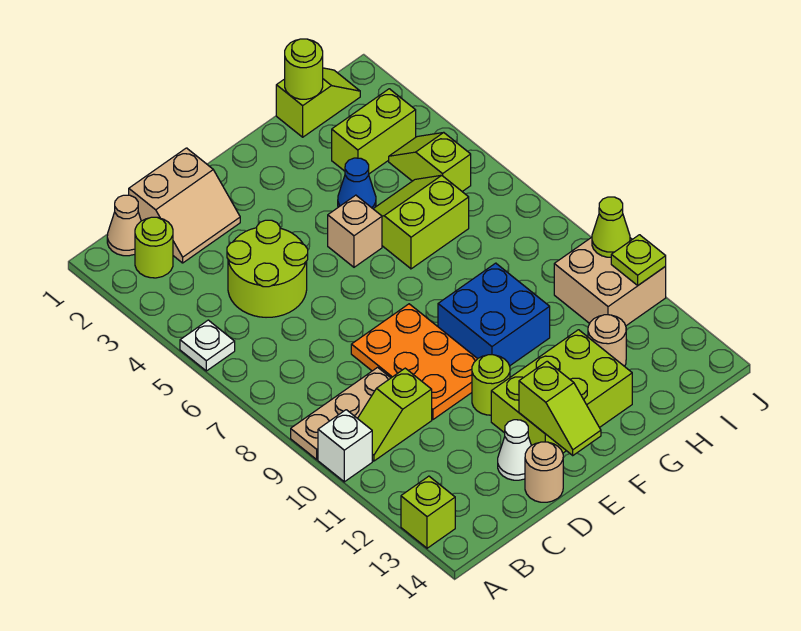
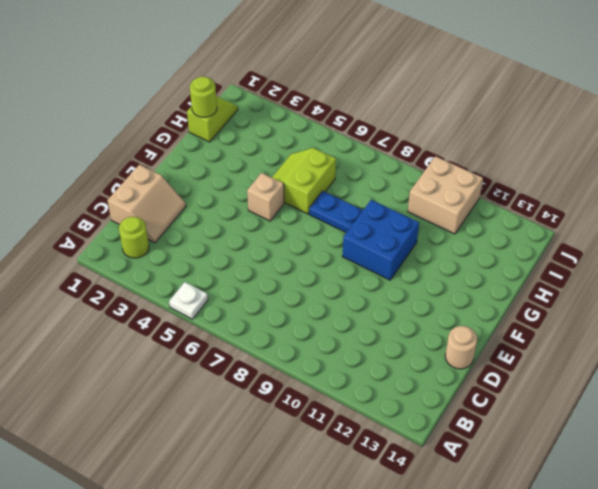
blue plate G7:G8 level 1 -> none
none -> tan plate A9:C9 level 1
none -> white brick A10 level 1
none -> lime brick A13 level 1

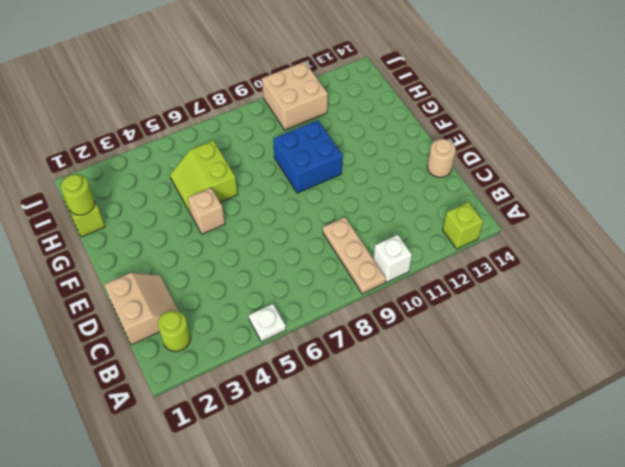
none -> tan cone B1 level 1
none -> lime slope B10:C10 level 1 top C
none -> lime round brick C4:D5 level 1

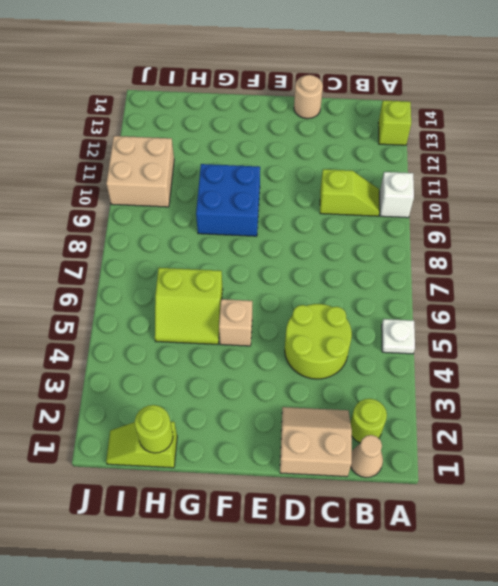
none -> tan plate A9:C9 level 1
none -> orange plate D8:E10 level 1
none -> white cone D13 level 1

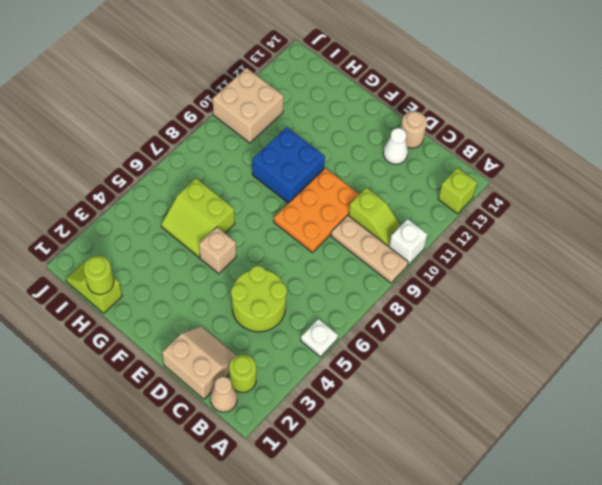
none -> lime round brick E11 level 1
none -> lime brick E12:G13 level 1
none -> blue cone G4 level 1

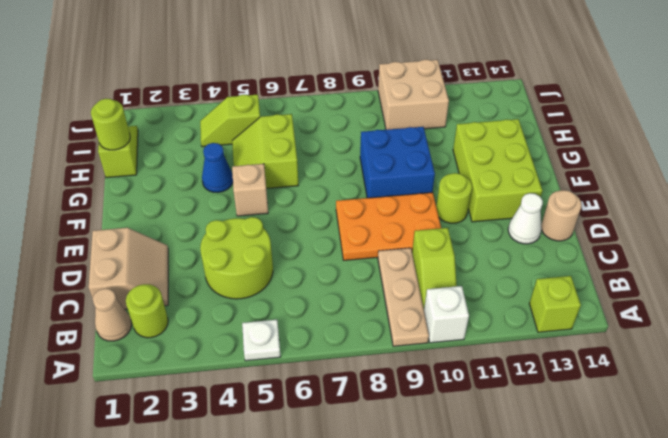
none -> lime brick H3:I3 level 1
none -> tan round brick H12 level 1
none -> lime slope E13:E14 level 2 top 13

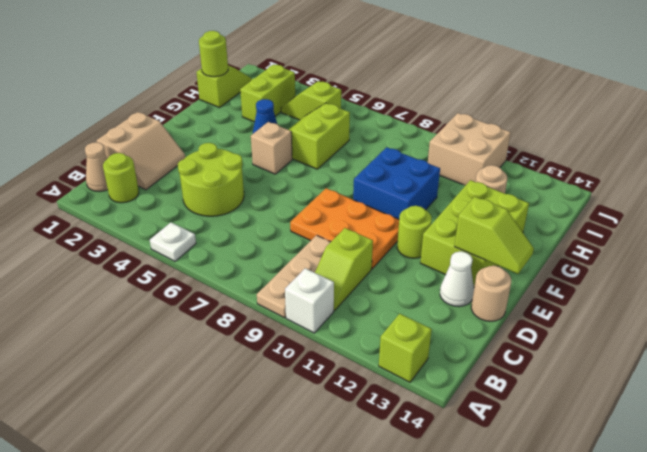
none -> lime cone J10 level 2
none -> lime plate J11 level 2

